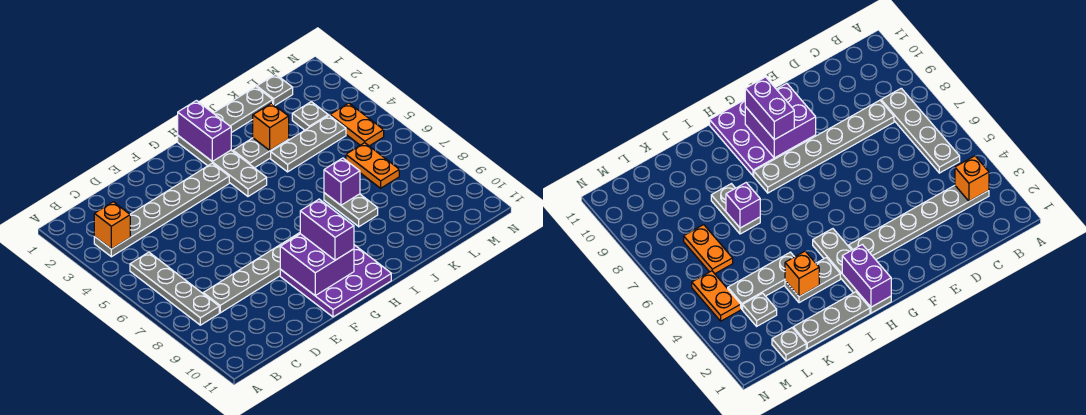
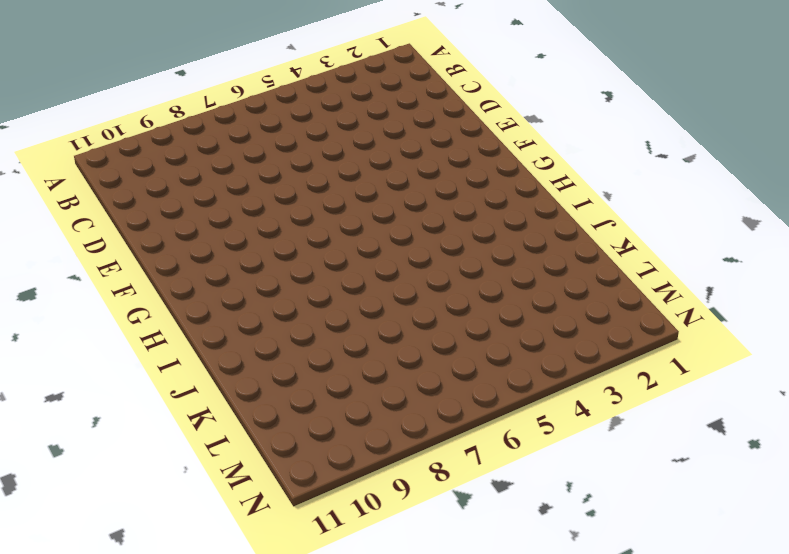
none -> grey plate B3:G3 level 1
none -> grey plate B5:B8 level 1
none -> grey plate C8:H8 level 1

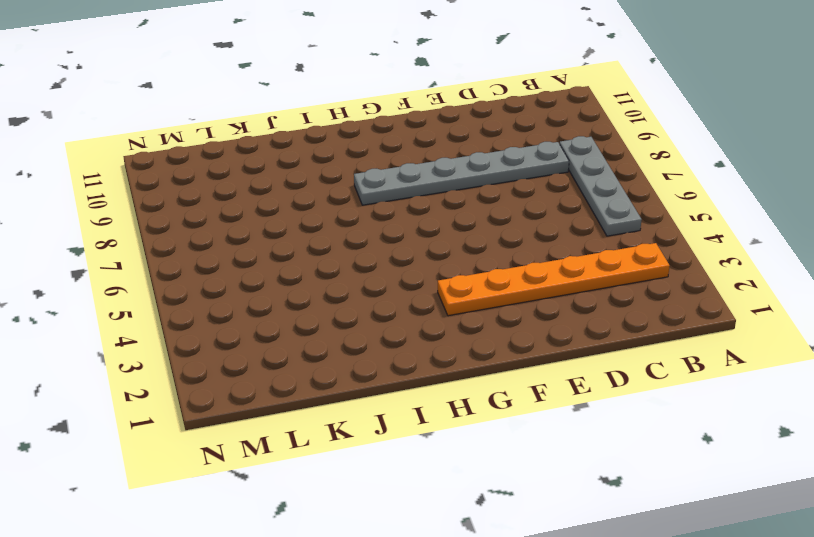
orange plate B3:G3 level 1 -> grey plate B3:G3 level 1
none -> purple plate F9:H11 level 1
none -> grey plate H1:H4 level 1
none -> grey plate I1:K1 level 1

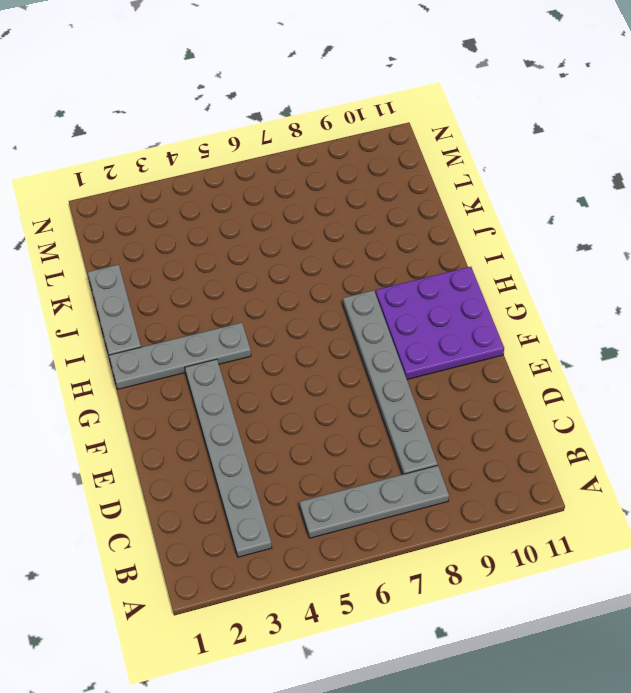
none -> grey plate I3:J3 level 1
none -> grey plate J4:L4 level 1
none -> grey plate J7:J8 level 1

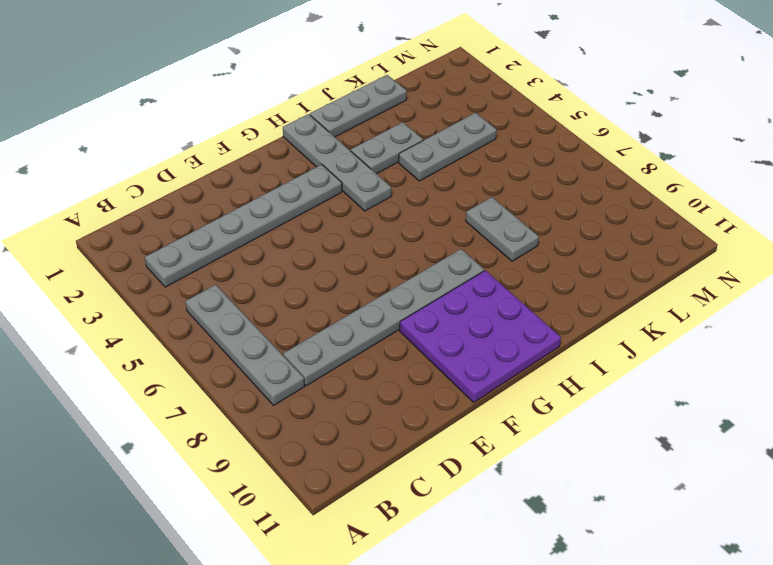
none -> grey plate L1 level 1
none -> grey plate L3 level 1
none -> orange plate L6:L7 level 1

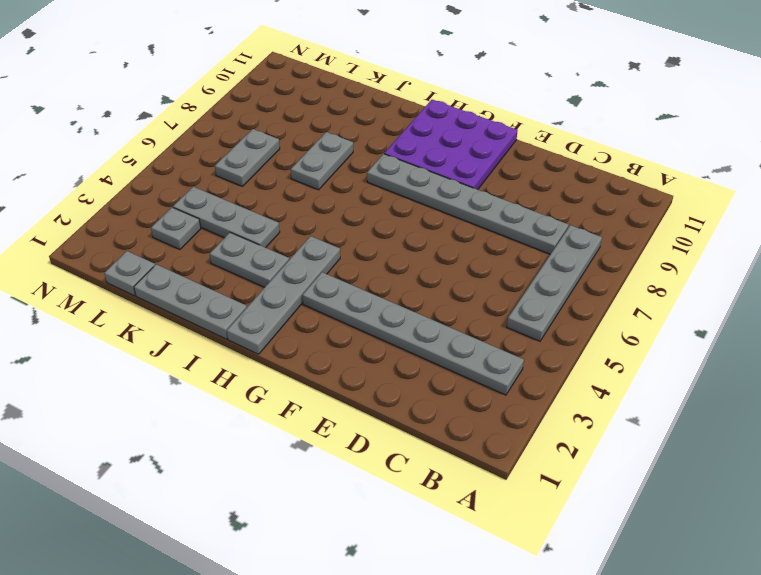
grey plate L6:L7 level 1 -> orange plate L6:L7 level 1
none -> orange plate M4:M5 level 1
none -> orange brick B3 level 2
none -> purple brick F9:G10 level 2

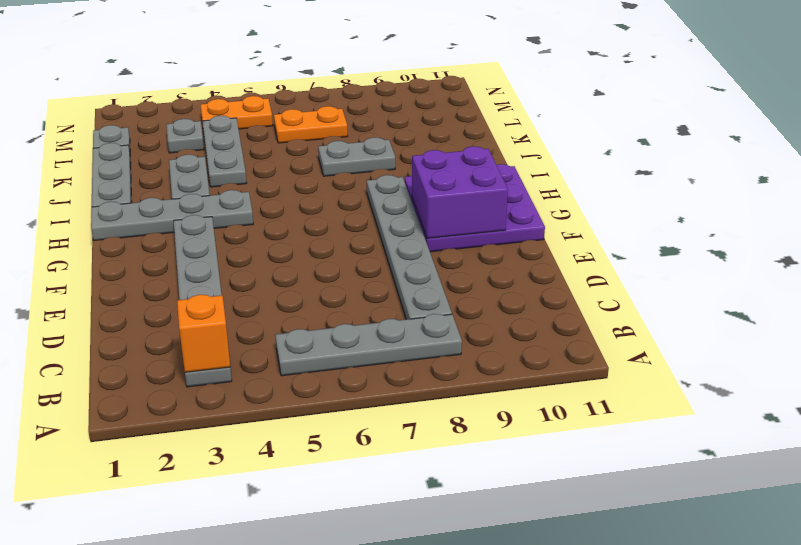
none -> purple brick H1:H2 level 2
none -> orange brick J3 level 2
none -> purple brick J7 level 2

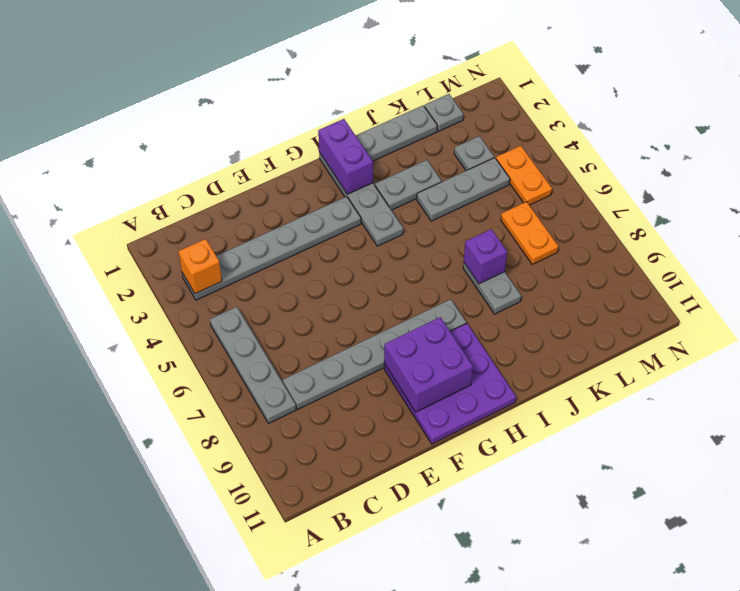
none -> orange brick J3 level 2
none -> purple brick G9:G10 level 3

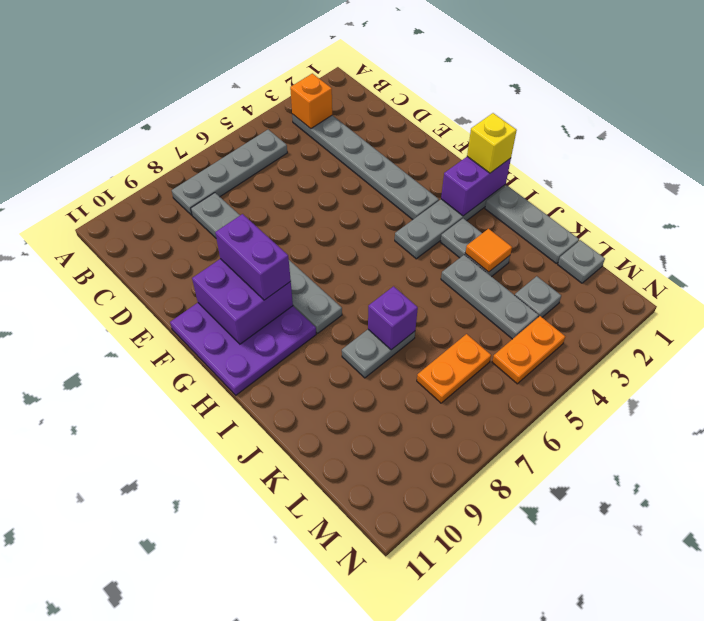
purple brick F9:G9 level 3 -> purple brick G9:G10 level 3
yellow brick H1 level 3 -> none
orange tile J3 level 2 -> orange brick J3 level 2

